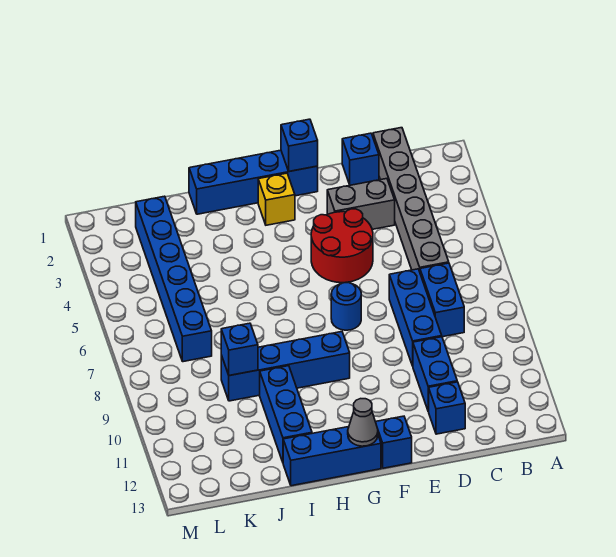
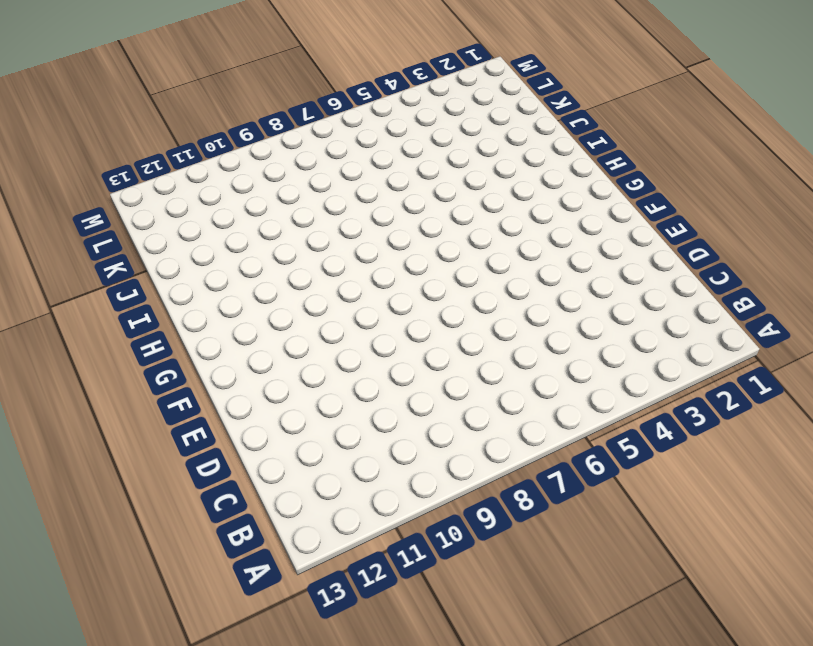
none -> grey brick C1:C6 level 1
none -> blue brick C7:C8 level 1
none -> blue brick D1 level 1

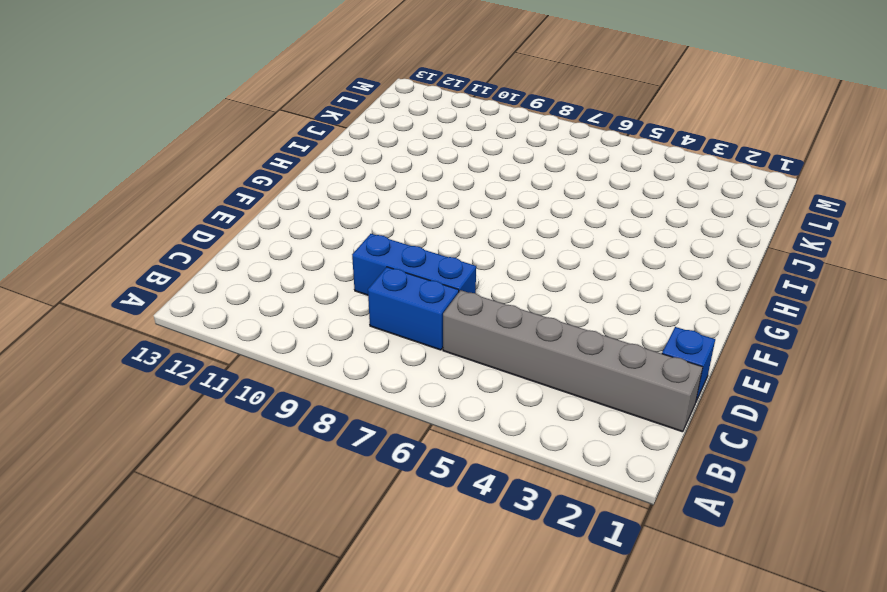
none -> grey brick D3:E3 level 1
none -> blue brick D10:D11 level 1
none -> blue brick D12 level 1

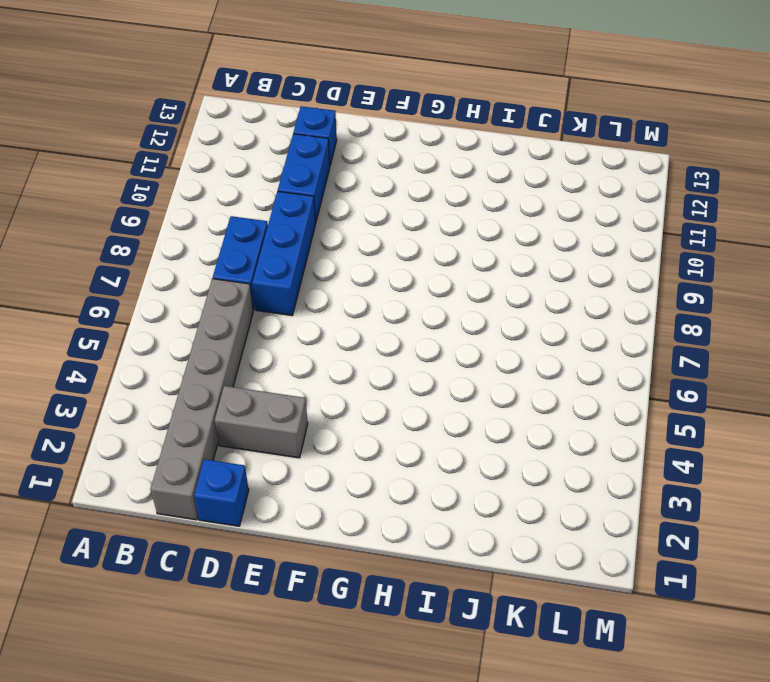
none -> red round brick E4:F5 level 1
none -> blue brick F1:I1 level 1
none -> blue round brick F7 level 1

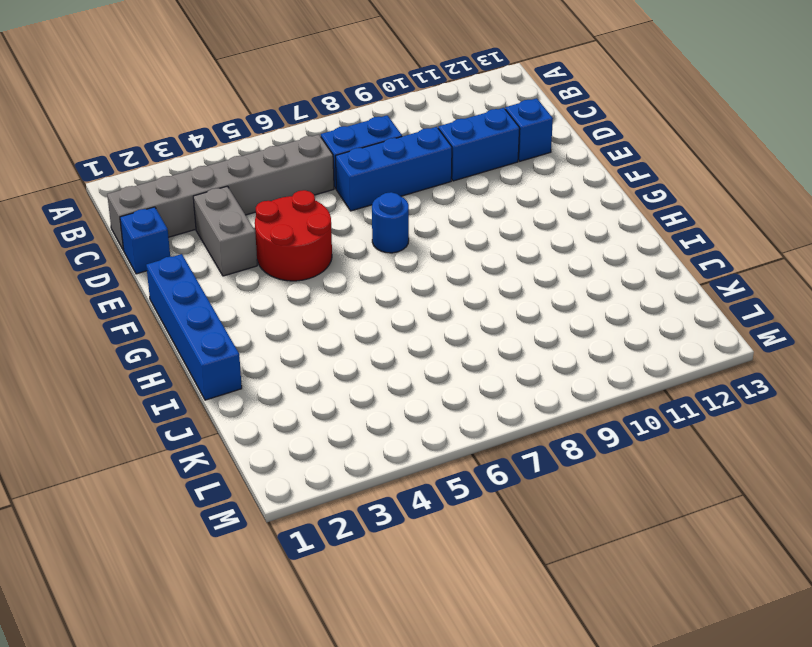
none -> blue brick F13 level 1
none -> yellow brick G2 level 1
none -> blue brick G9:J9 level 1

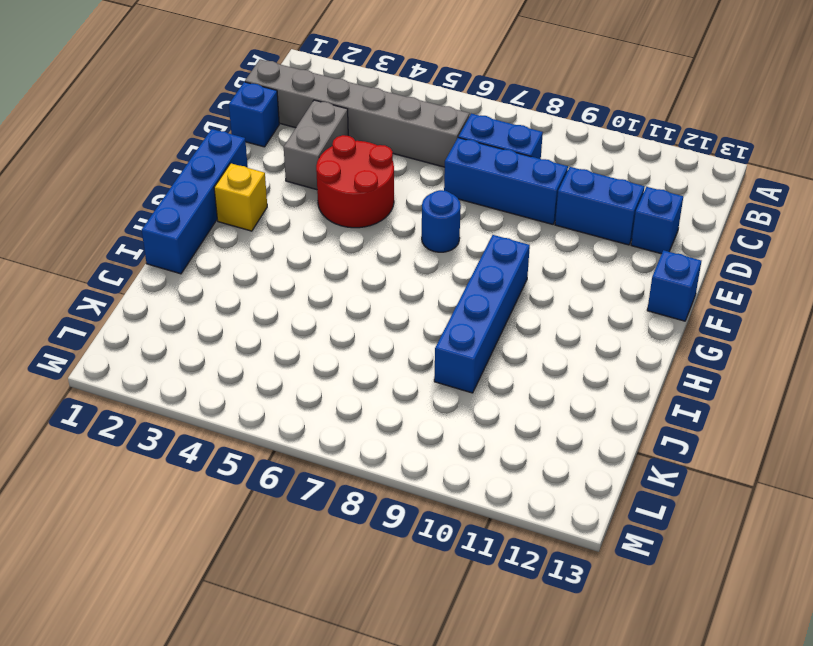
none -> blue brick G13:I13 level 1
none -> blue brick I10:I12 level 1
none -> blue brick K2:K7 level 1

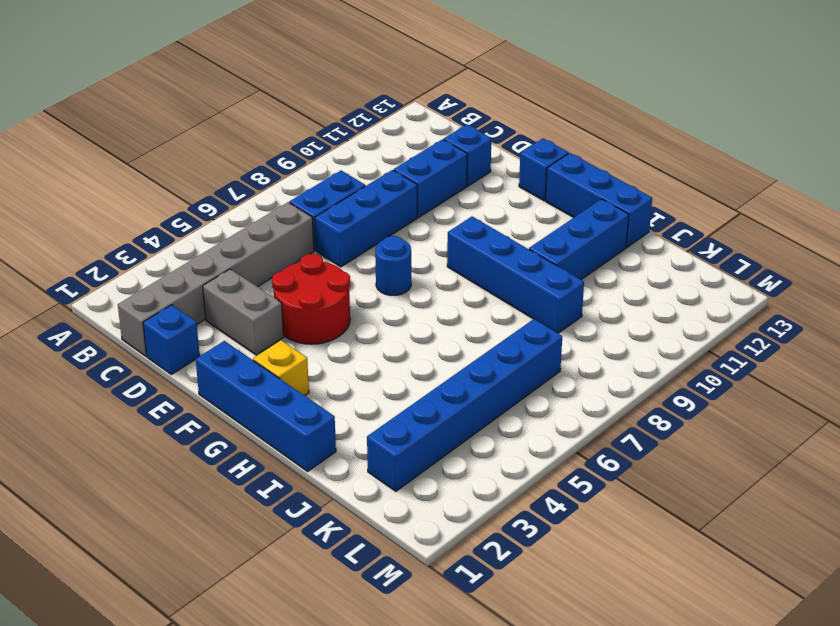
none -> blue brick F1 level 2
none -> grey cone G13 level 2
none -> blue brick J9 level 2

